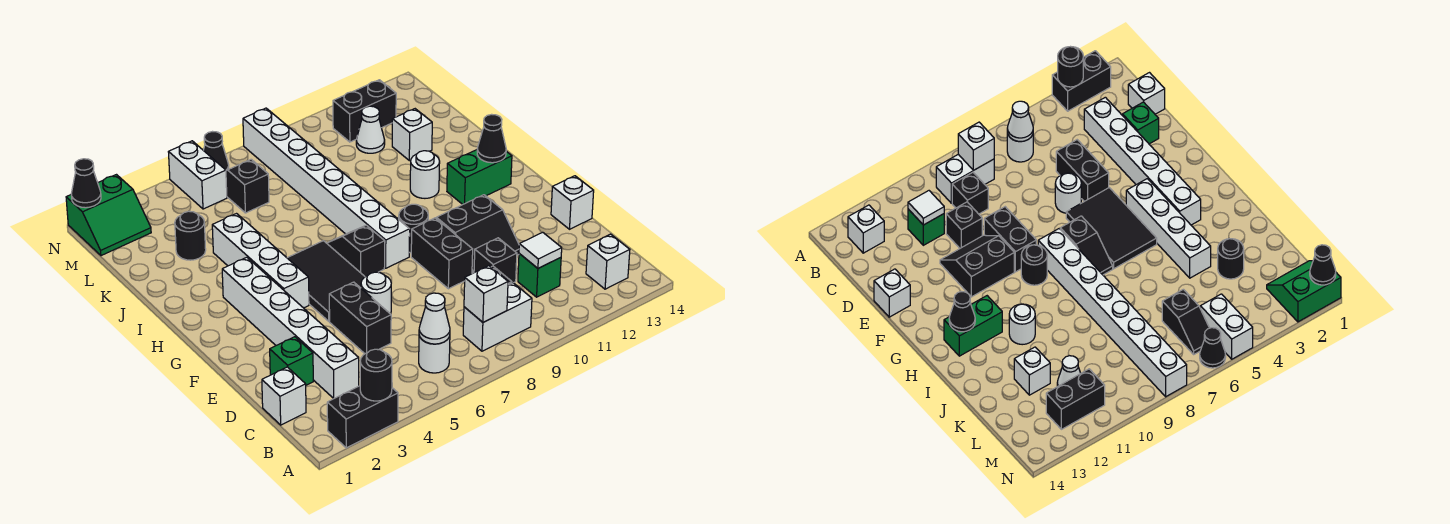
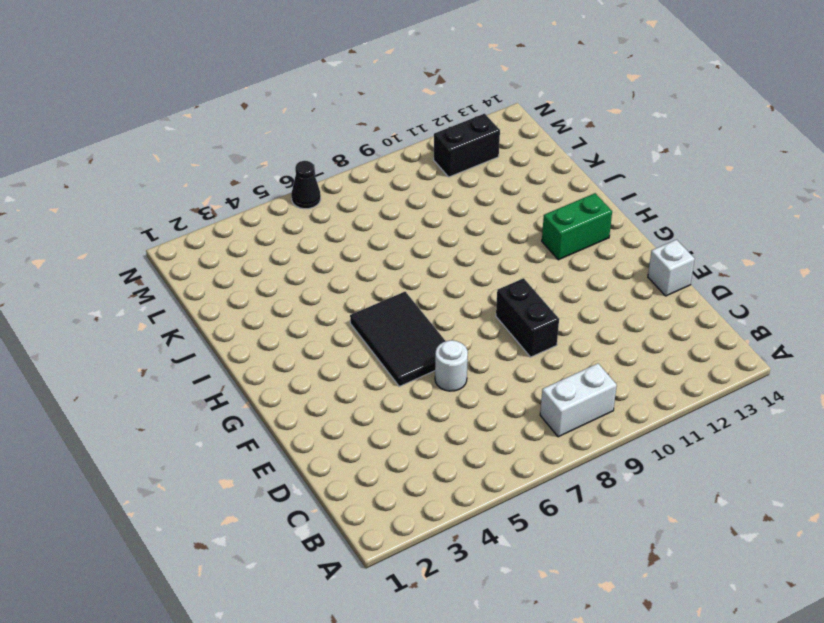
none -> black brick A2:A3 level 1
none -> white round brick B6 level 1
none -> white brick B13 level 1
none -> white brick C1 level 1

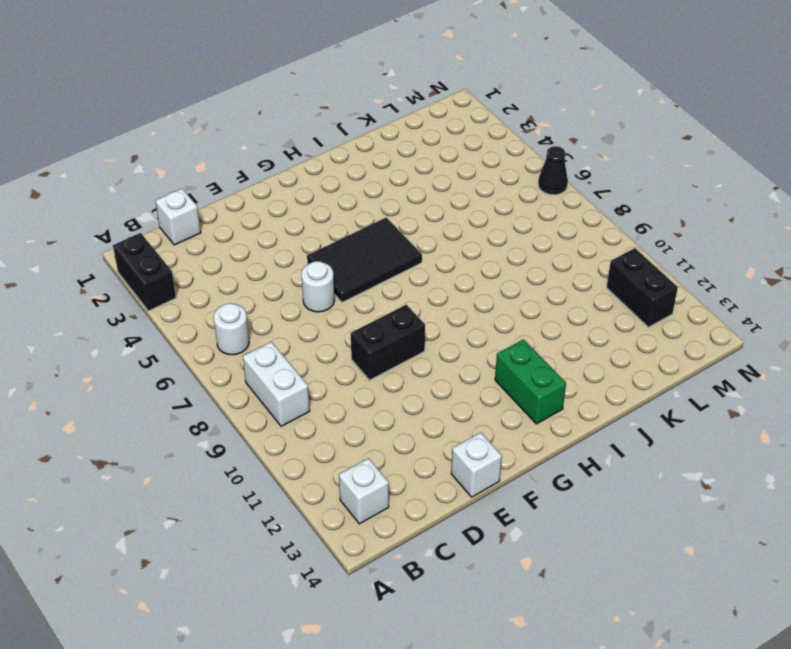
none -> white brick C3:H3 level 1
none -> black brick C9 level 1
none -> green brick C11 level 1
none -> green brick D2 level 1

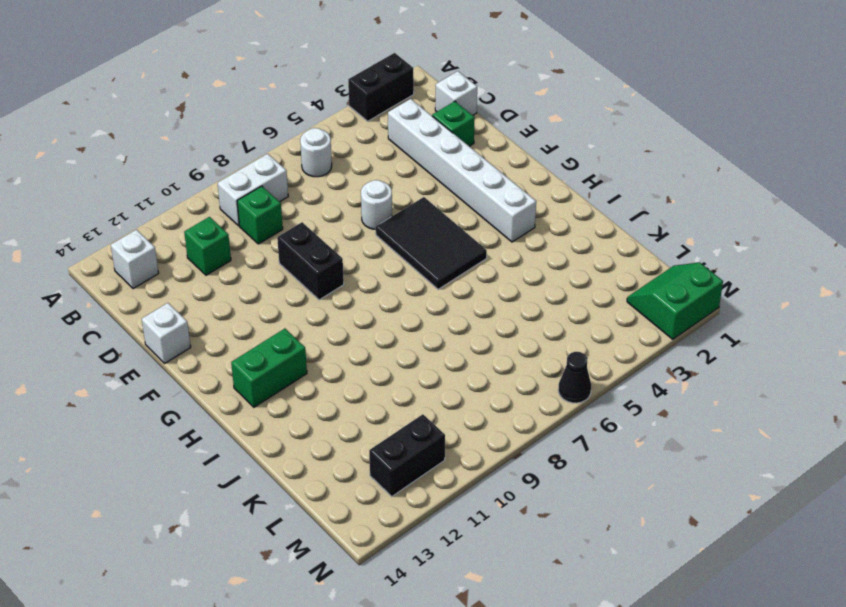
green brick C9 level 1 -> black brick C9 level 1
none -> black brick D5:E5 level 1
none -> black brick D10 level 1
none -> black slope E10:F11 level 1 top F
none -> white brick G4:J4 level 1

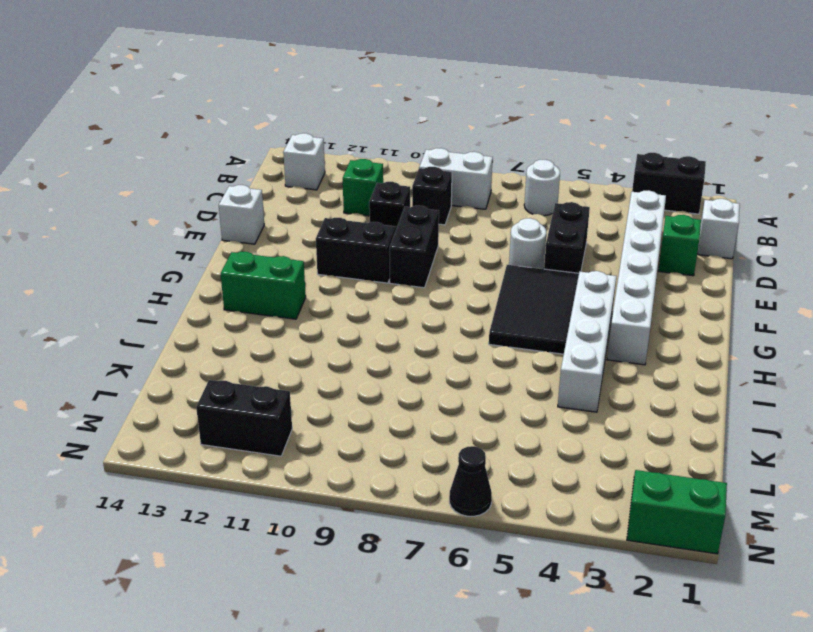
none -> black slope G7:H7 level 1 top G
none -> white brick G8:N8 level 1
none -> black round brick G9 level 1
none -> white round brick I11 level 1

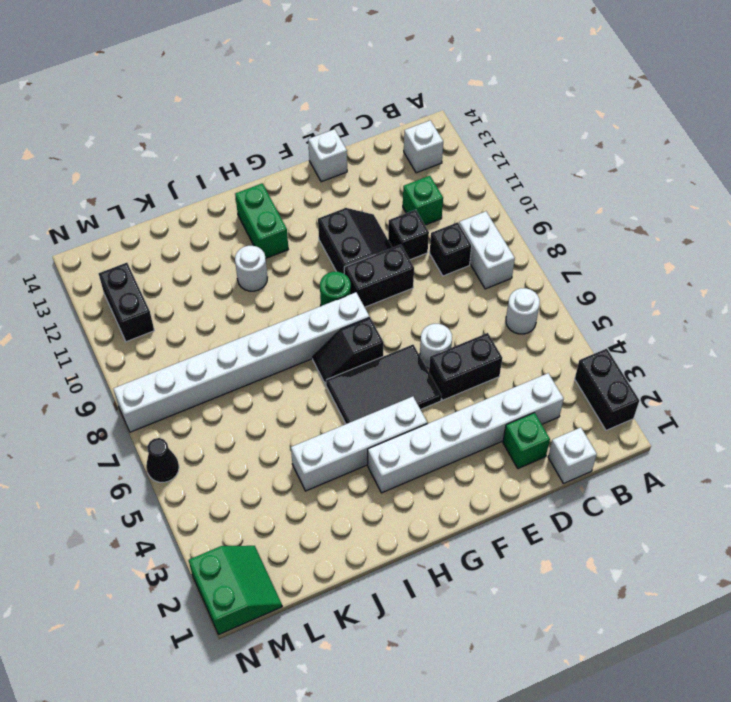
green round brick G9 level 1 -> black round brick G9 level 1
none -> black round brick K3 level 1
none -> white brick K12 level 1
none -> black slope L6:M6 level 1 top L
none -> white cone L11 level 1

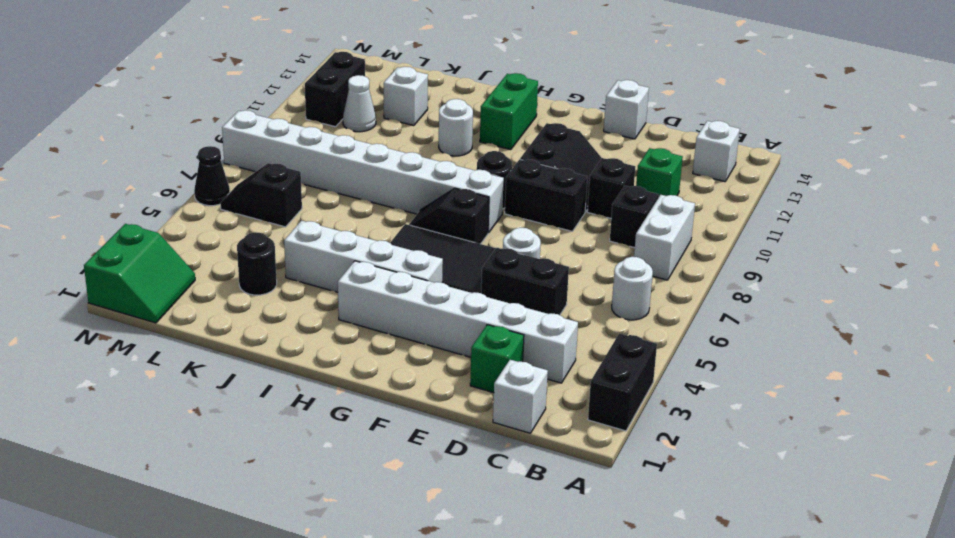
none -> white brick M5:N5 level 1
none -> black round brick A3 level 2
none -> white cone B6 level 2
none -> white brick B8 level 2

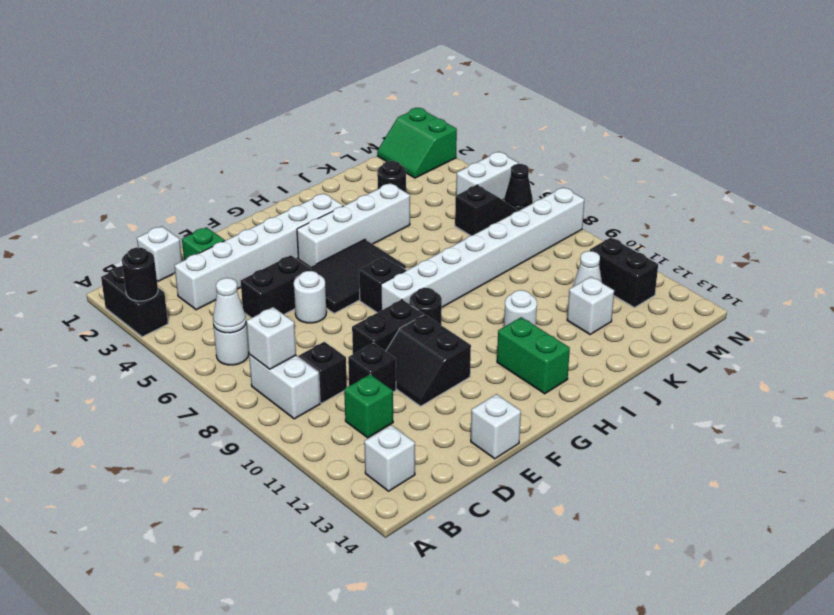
none -> white tile C11 level 2
none -> black cone H13 level 2
none -> black cone N1 level 2

